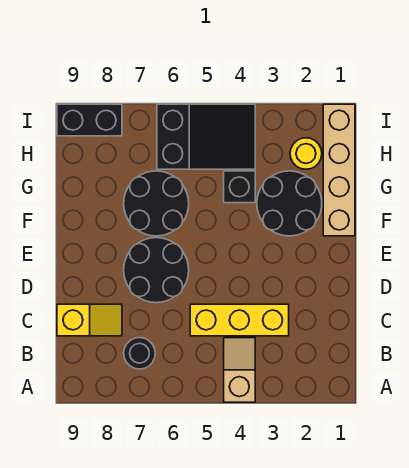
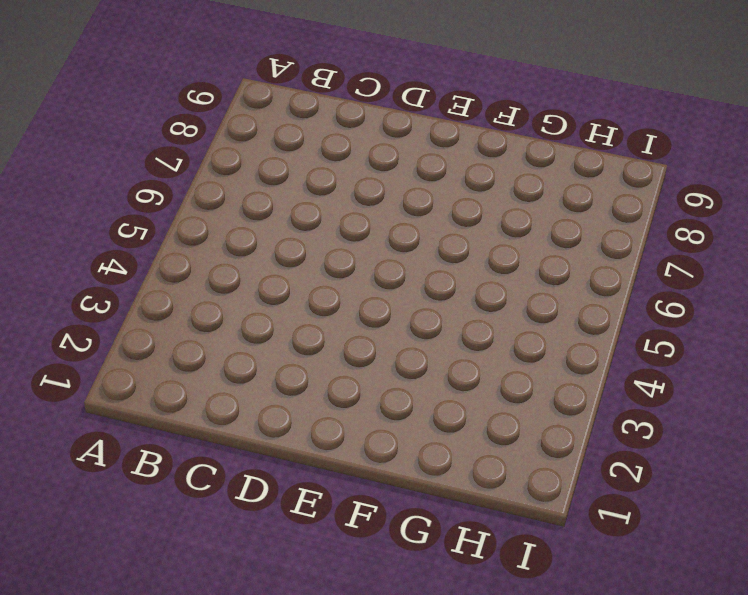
none -> tan slope A4:B4 level 1 top A
none -> black round brick B7 level 1
none -> yellow brick C3:C5 level 1

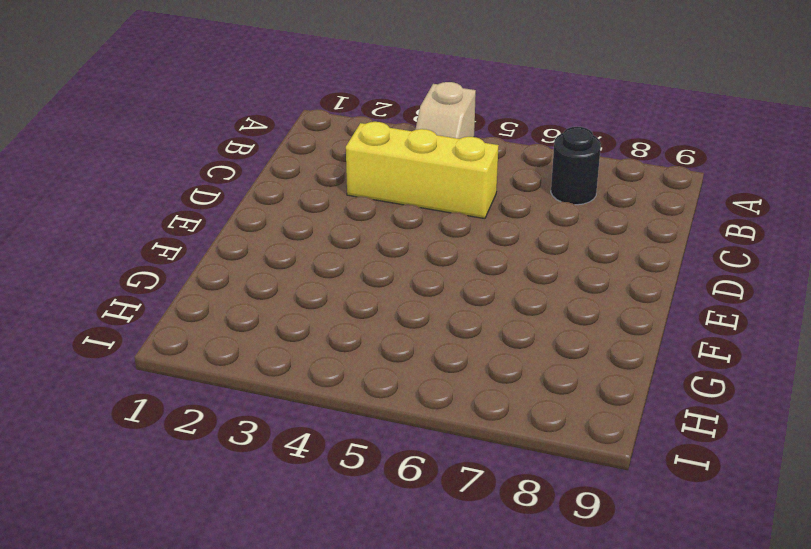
none -> yellow slope C8:C9 level 1 top 9
none -> black round brick D6:E7 level 1
none -> tan brick F1:I1 level 1

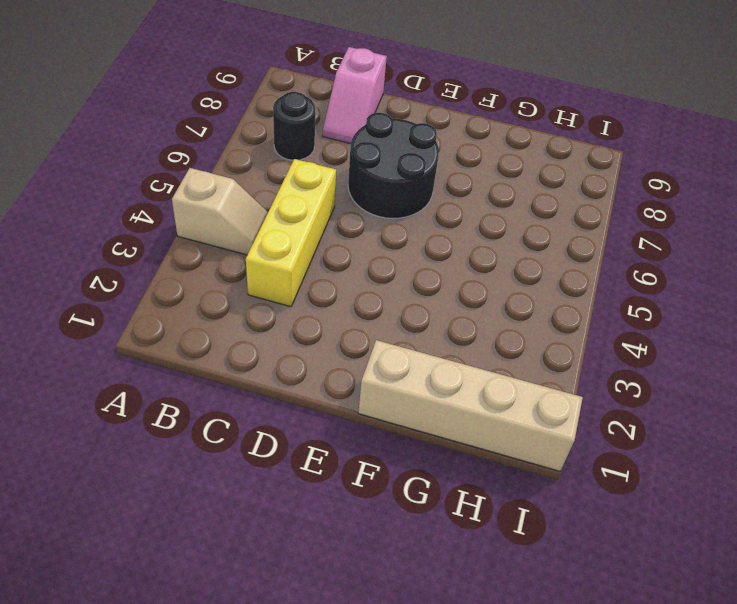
pink slope C8:C9 level 1 top 9 -> yellow slope C8:C9 level 1 top 9
none -> black round brick F2:G3 level 1
none -> black round brick F6:G7 level 1
none -> black brick G4 level 1

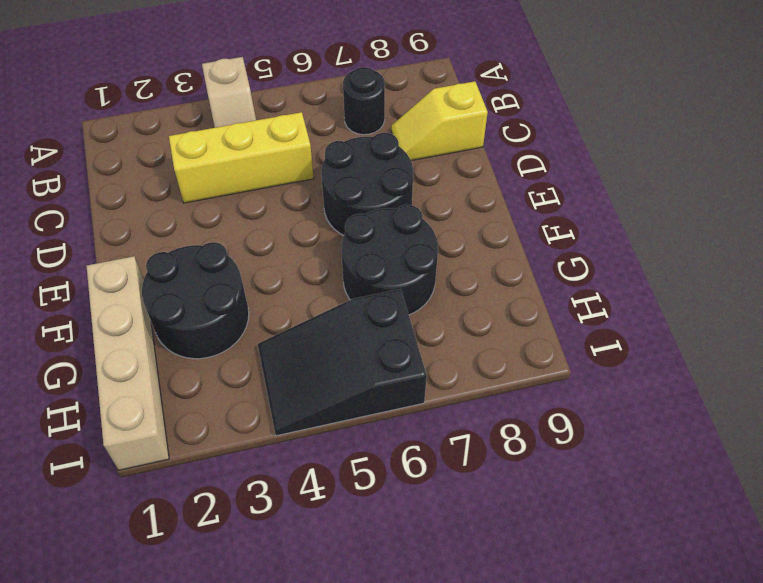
none -> black brick G4 level 1
none -> yellow round brick H2 level 1
none -> black brick I8:I9 level 1

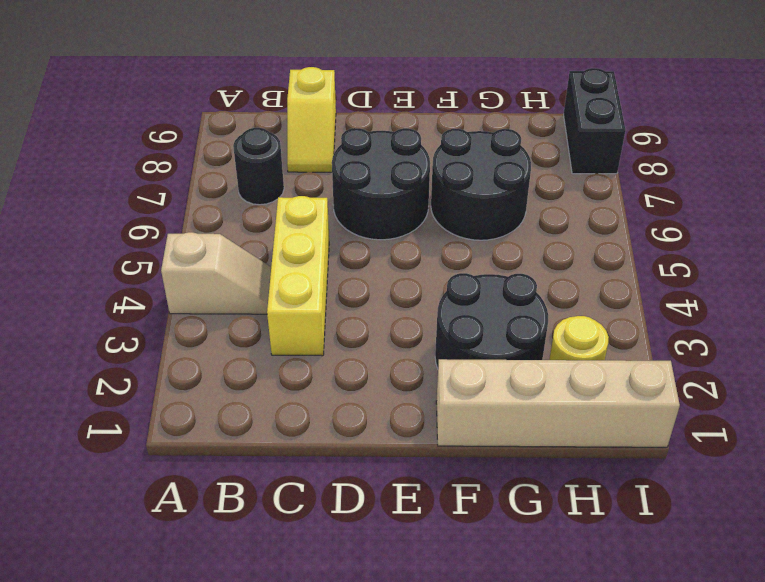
none -> black brick G4 level 1
none -> black slope H4:I6 level 1 top 6

